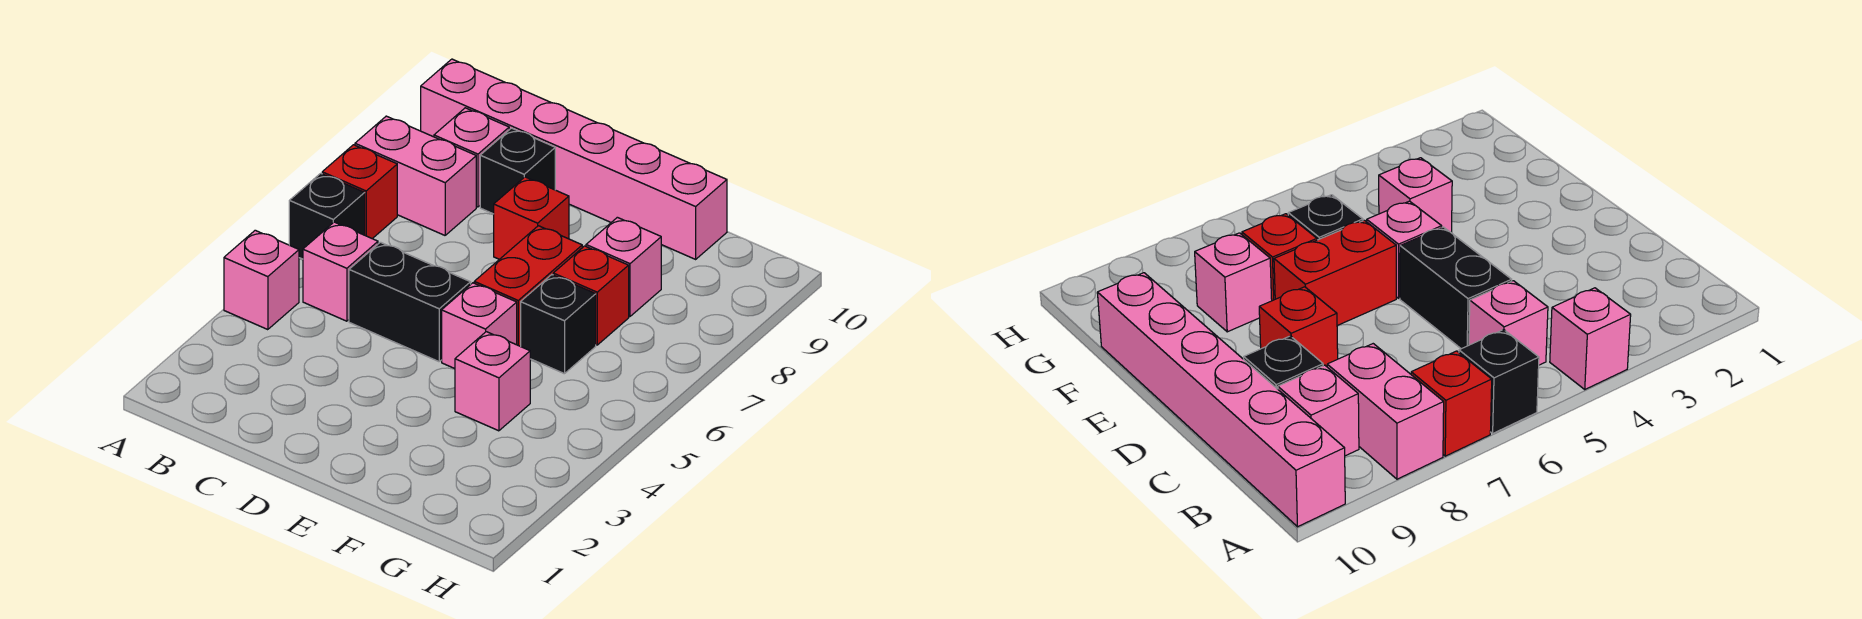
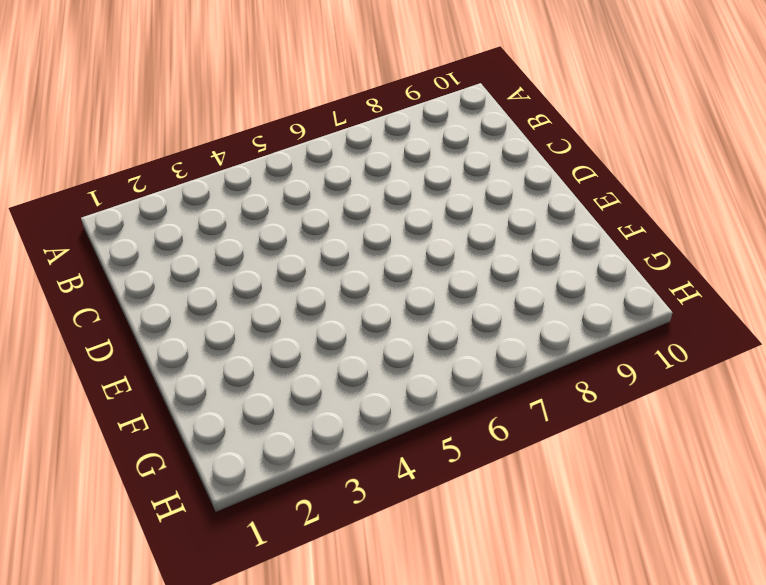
none -> pink brick A4 level 1
none -> black brick A6 level 1
none -> red brick A7 level 1

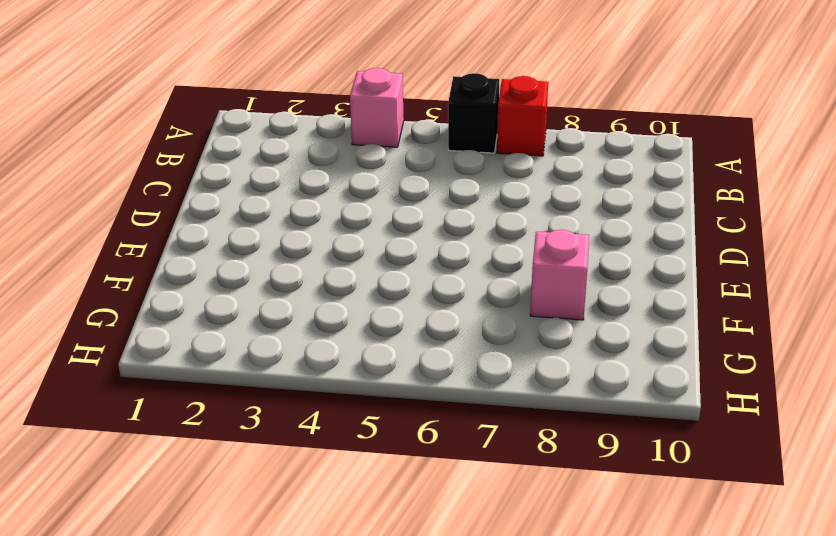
none -> pink brick A8:B8 level 1
none -> pink brick A10:F10 level 1
none -> pink brick B5 level 1

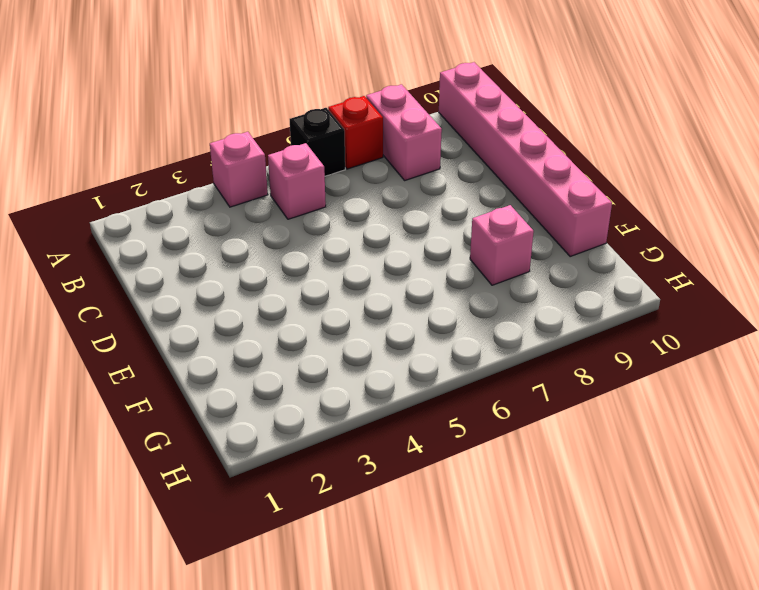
none -> pink brick B9 level 1
none -> black brick C5:D5 level 1
none -> black brick C9 level 1

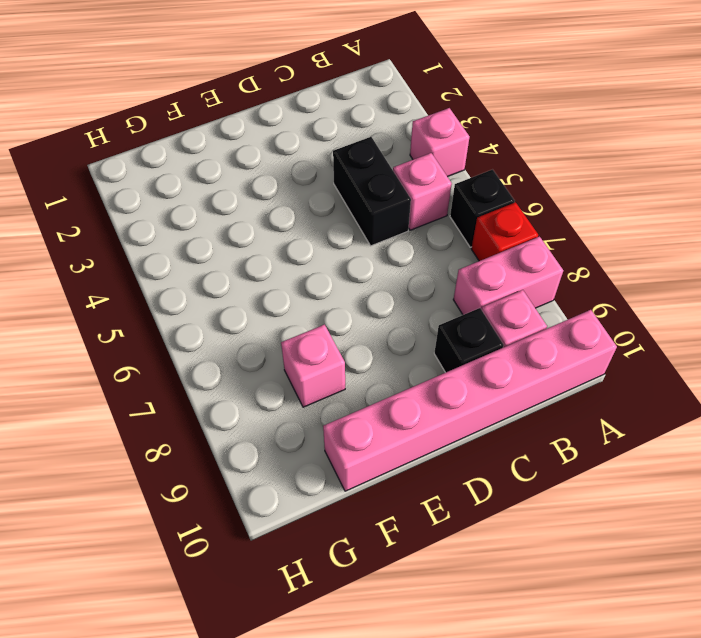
black brick C4:C5 level 1 -> black brick C5:D5 level 1
none -> red brick D8 level 1
none -> pink brick E5 level 1
none -> red brick E6:E7 level 1

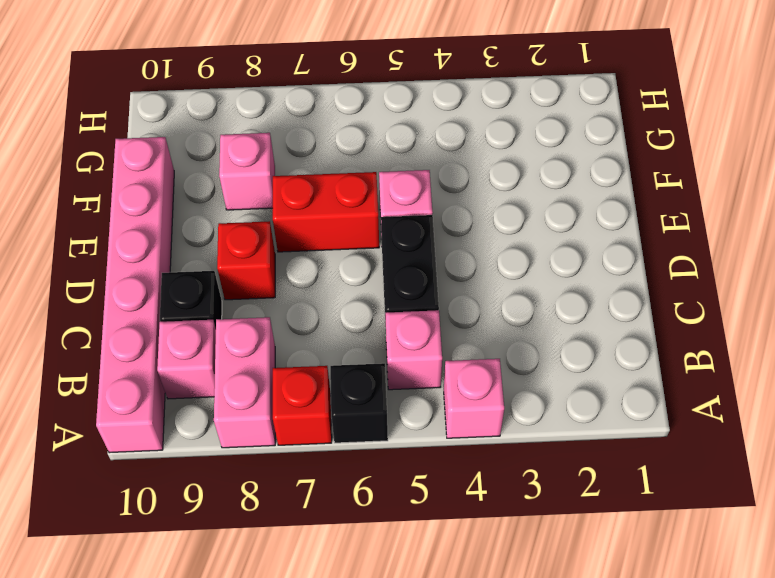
none -> pink brick F4 level 1
none -> black brick F6 level 1
none -> red brick F7 level 1

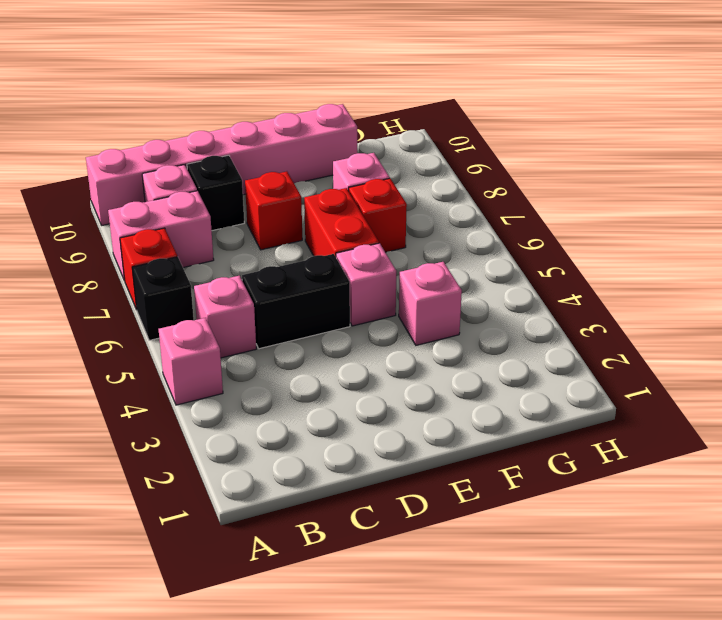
none -> black brick F6 level 1

